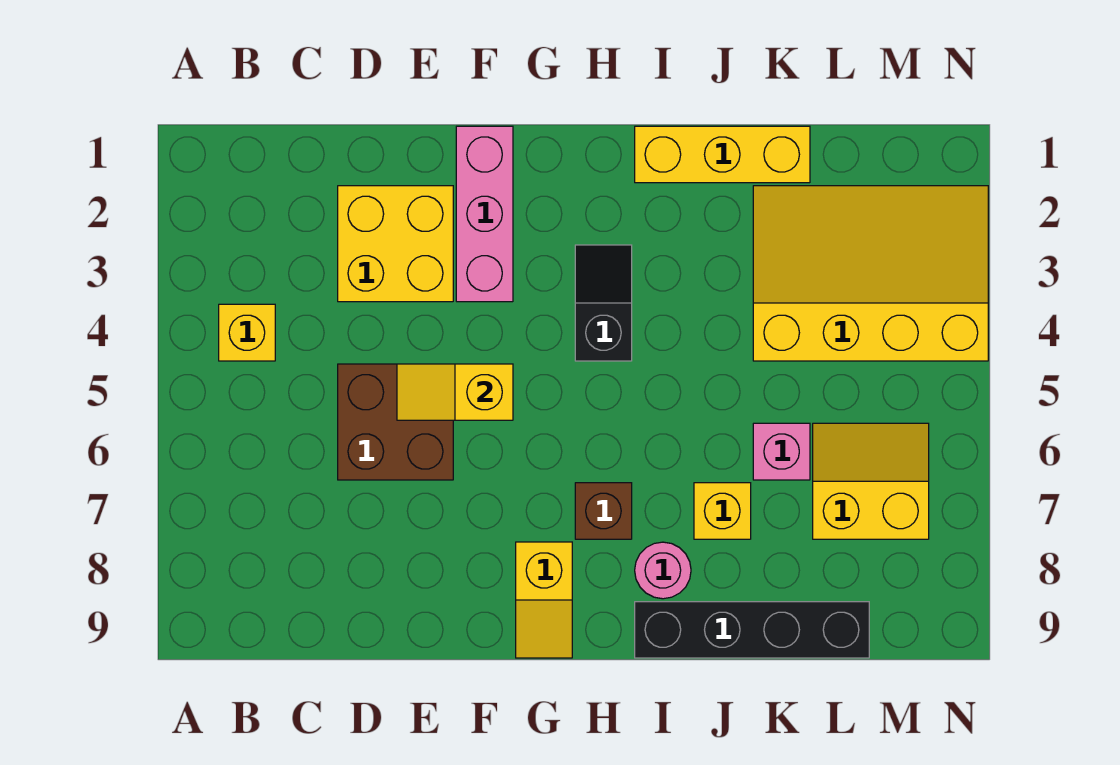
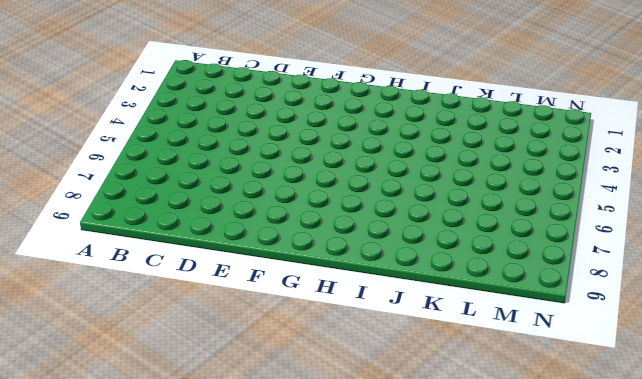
none -> yellow brick B4 level 1
none -> yellow brick D2:E3 level 1
none -> brown brick D5:E6 level 1

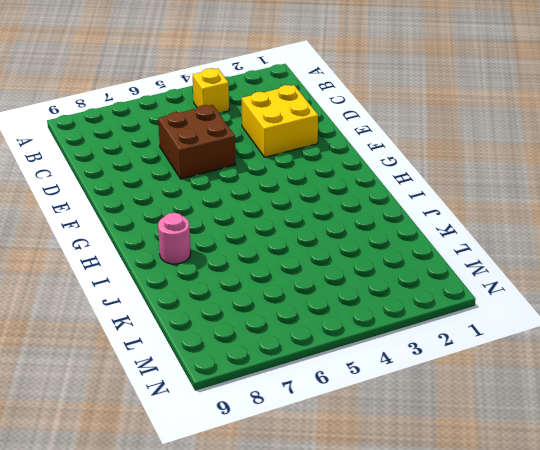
none -> pink brick F1:F3 level 1
none -> yellow slope G8:G9 level 1 top 8
none -> black slope H3:H4 level 1 top 4

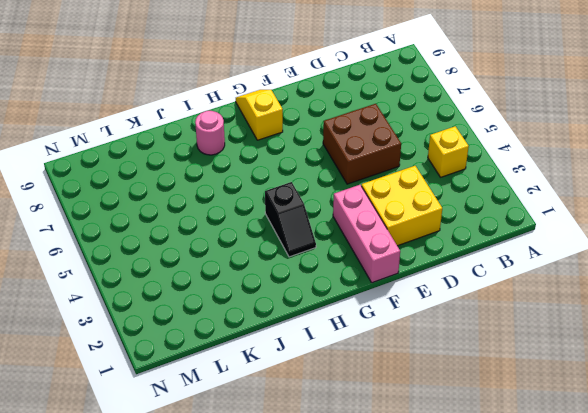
none -> brown brick H7 level 1
none -> yellow brick I1:K1 level 1
none -> black brick I9:L9 level 1

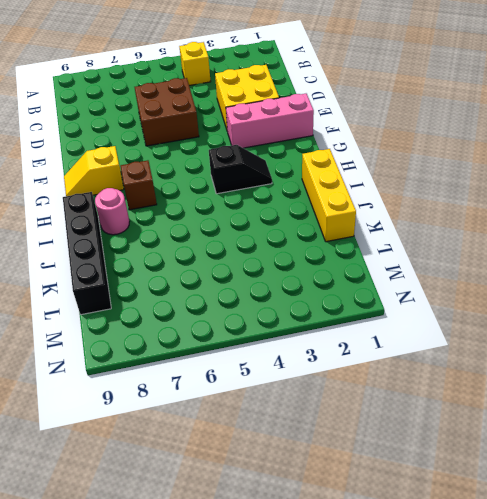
none -> yellow brick J7 level 1
none -> yellow slope K2:N4 level 1 top 4
none -> pink brick K6 level 1

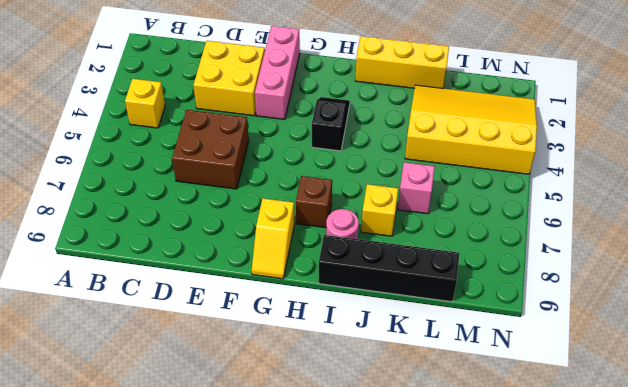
none -> yellow slope L6:M7 level 1 top 7
none -> yellow slope E5:F5 level 2 top F

